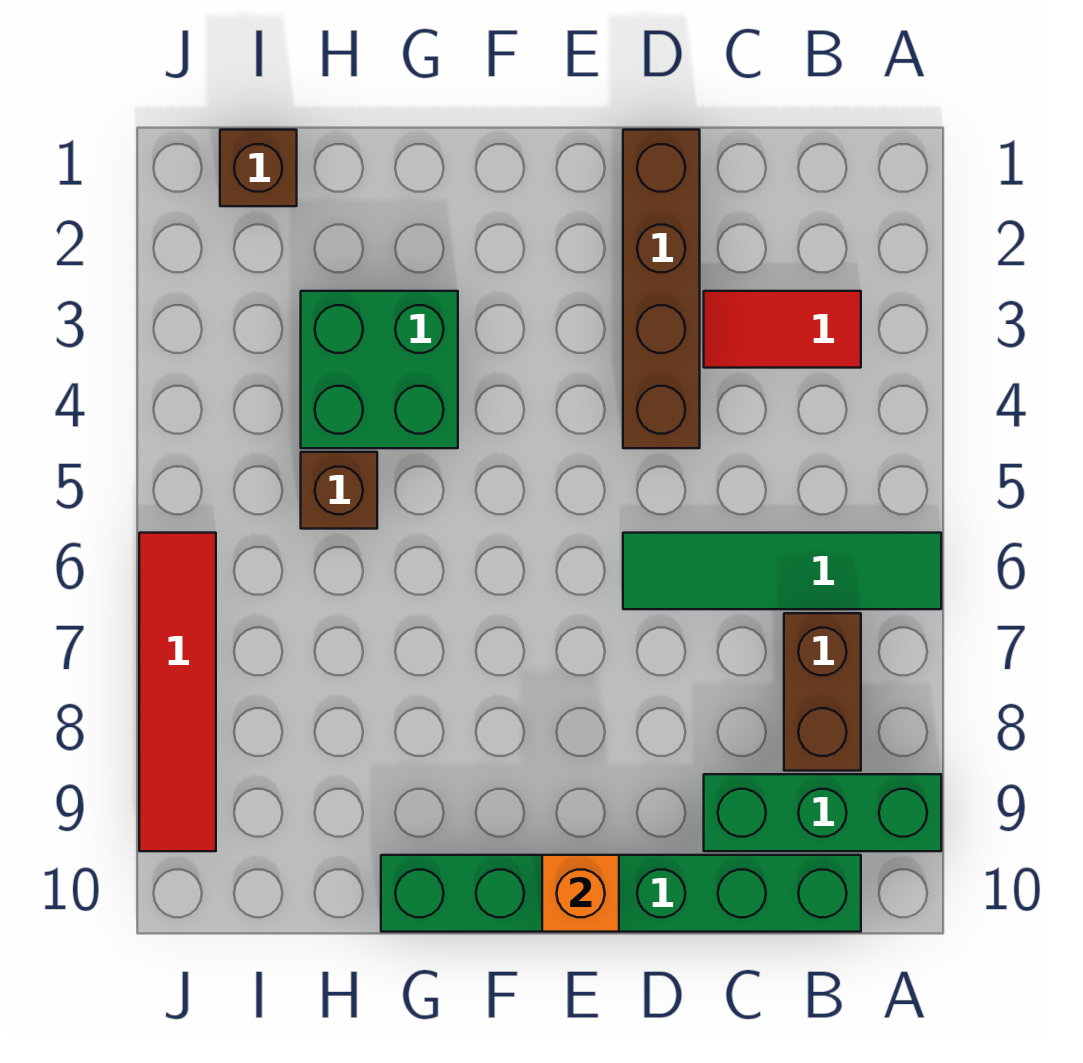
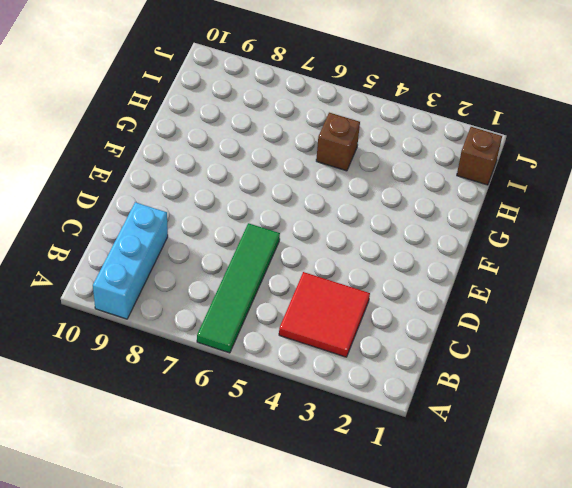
cyan brick A9:C9 level 1 -> green brick A9:C9 level 1
red tile B3:C4 level 1 -> red tile B3:C3 level 1
none -> brown brick B7:B8 level 1
none -> green brick B10:G10 level 1

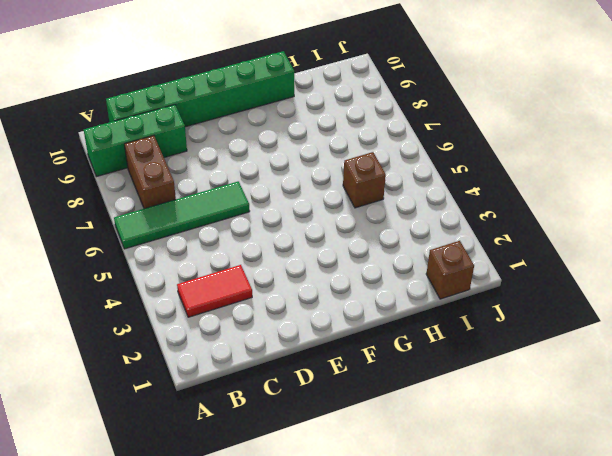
none -> brown brick D1:D4 level 1
none -> green brick G3:H4 level 1

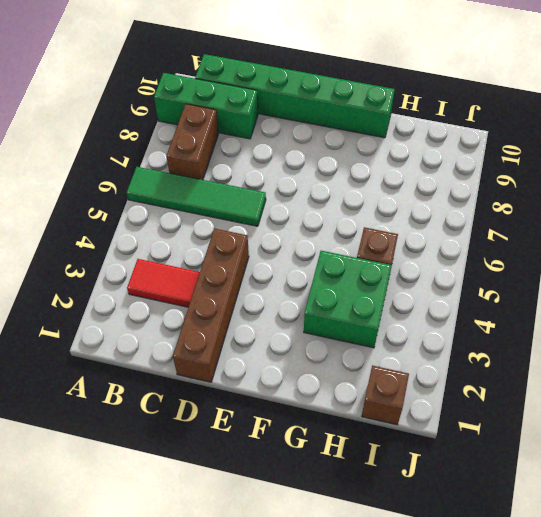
none -> red tile J6:J9 level 1
none -> orange brick E10 level 2

